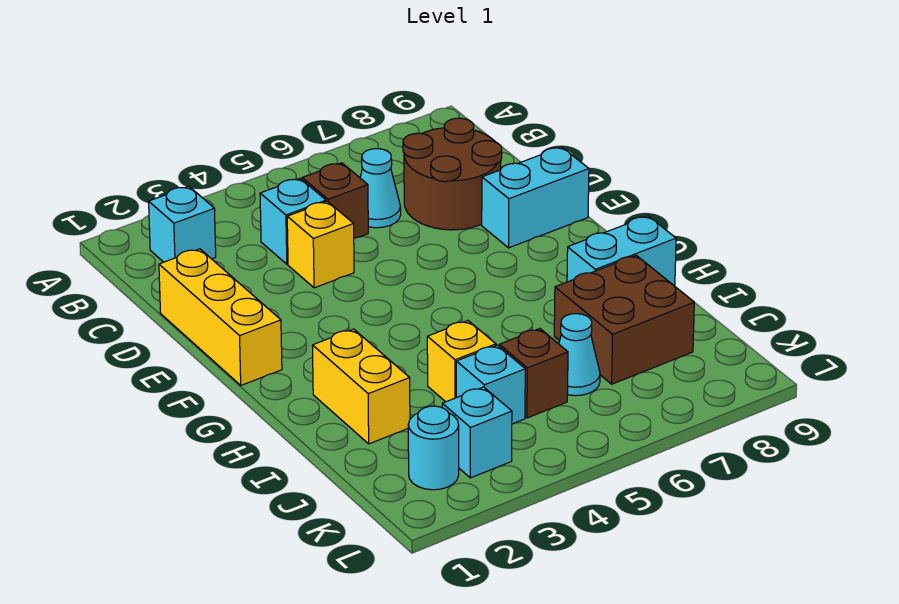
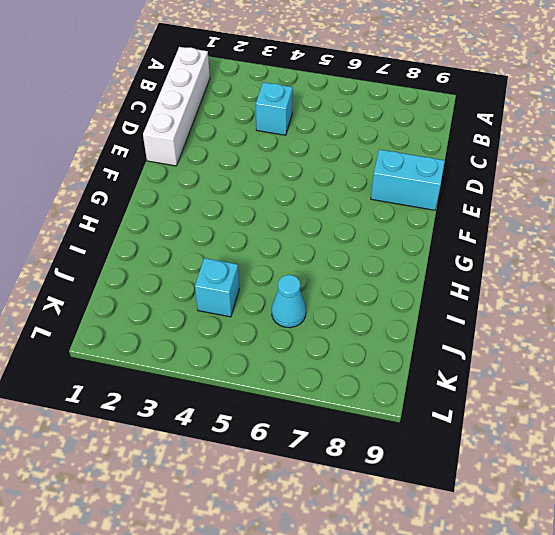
white brick B1:E1 level 1 -> yellow brick D1:F1 level 1
none -> cyan brick B2 level 1
none -> brown brick C5 level 1
none -> cyan cone C6 level 1

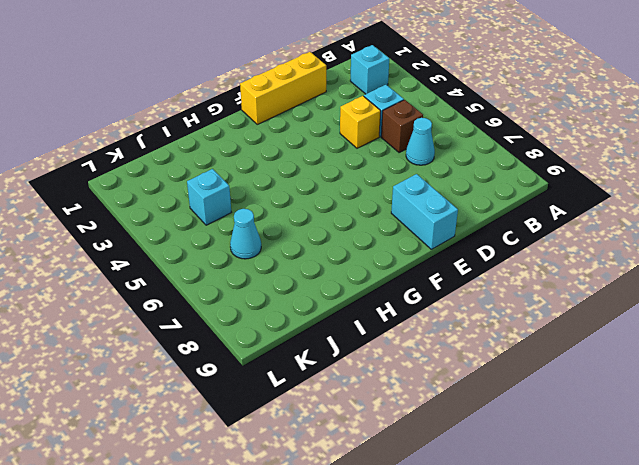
none -> brown round brick C7:D8 level 1
none -> yellow brick H2:I2 level 1
none -> cyan brick H8:H9 level 1

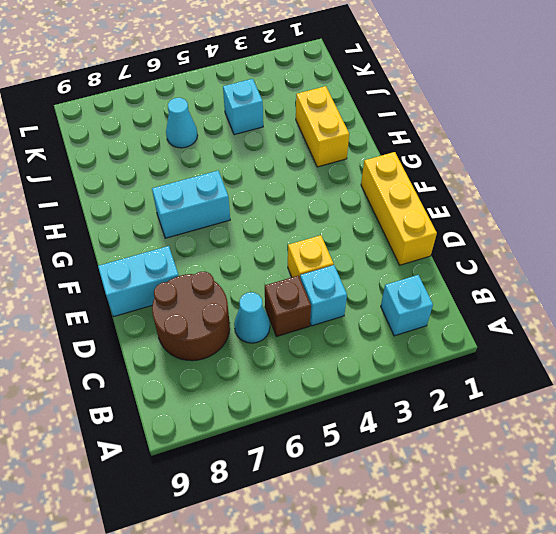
cyan brick G6:G7 level 1 -> cyan brick H8:H9 level 1
none -> yellow brick I4 level 1
none -> brown brick I7:J8 level 1
none -> brown brick J5 level 1

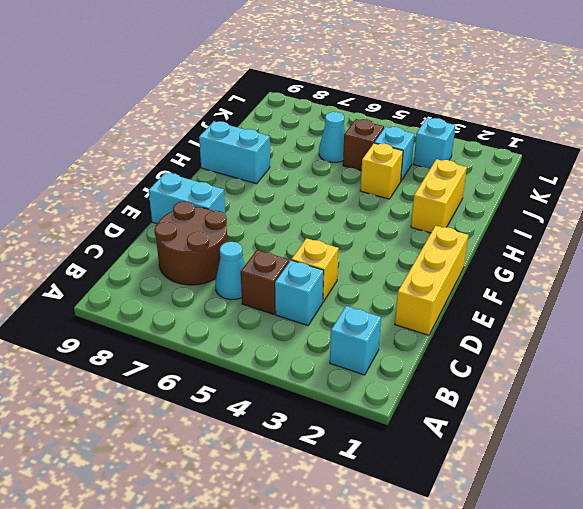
none -> brown brick I7:J8 level 1
none -> cyan round brick K2 level 1

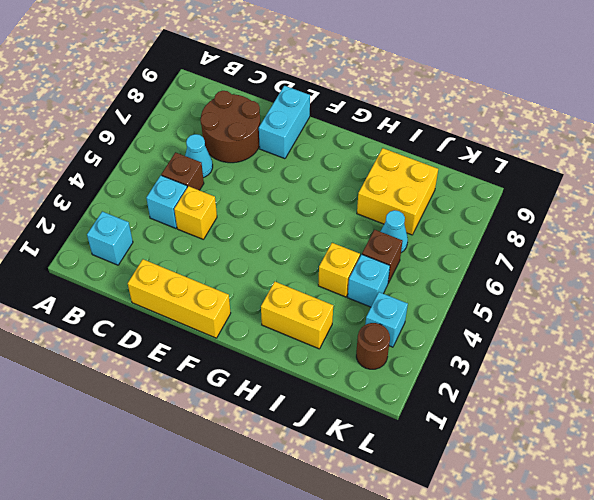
yellow brick I7:J8 level 1 -> brown brick I7:J8 level 1
brown round brick K2 level 1 -> cyan round brick K2 level 1
none -> cyan brick H8:H9 level 1

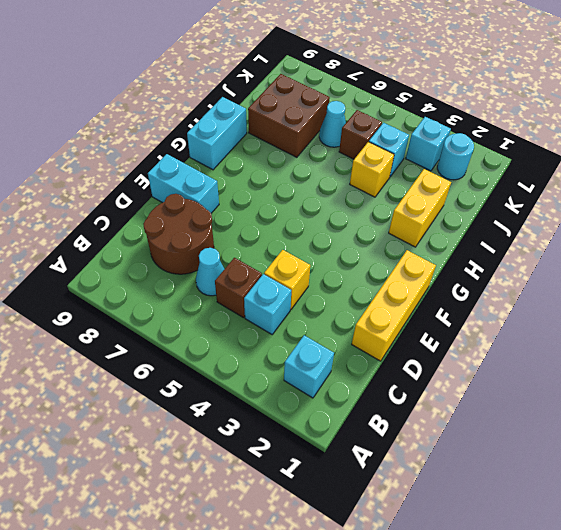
cyan brick G9:H9 level 1 -> cyan brick H8:H9 level 1

